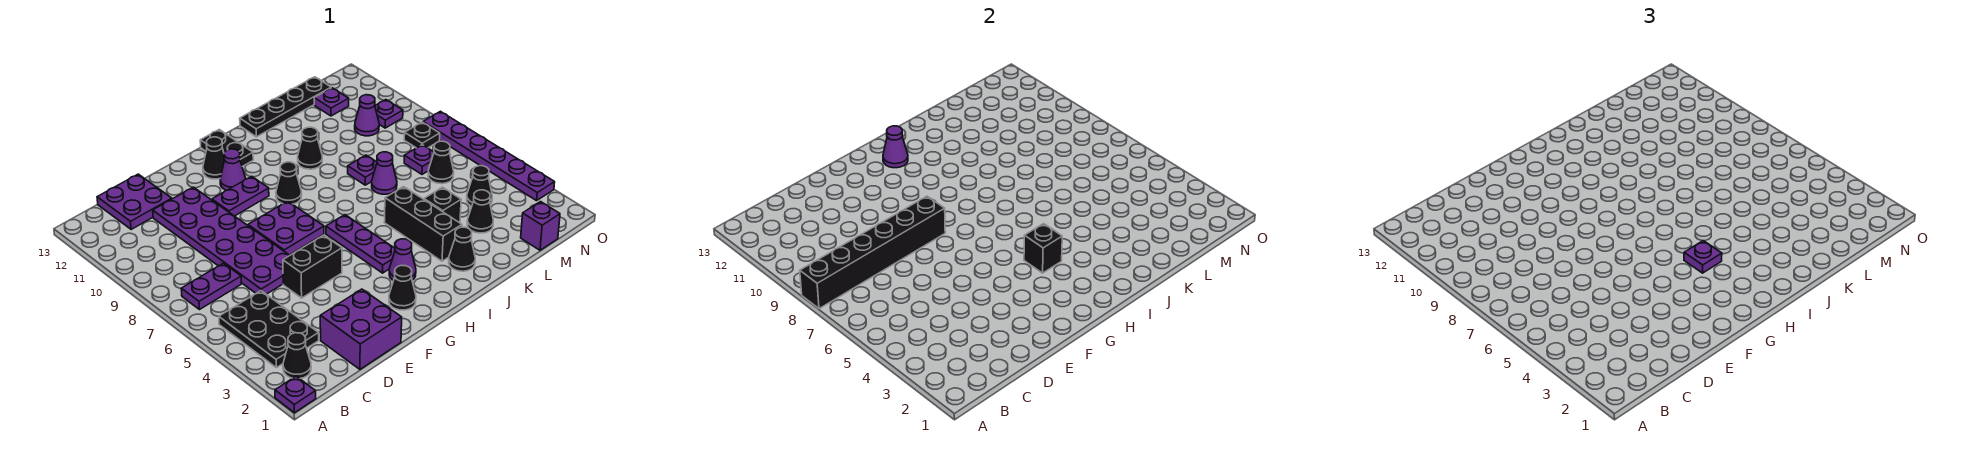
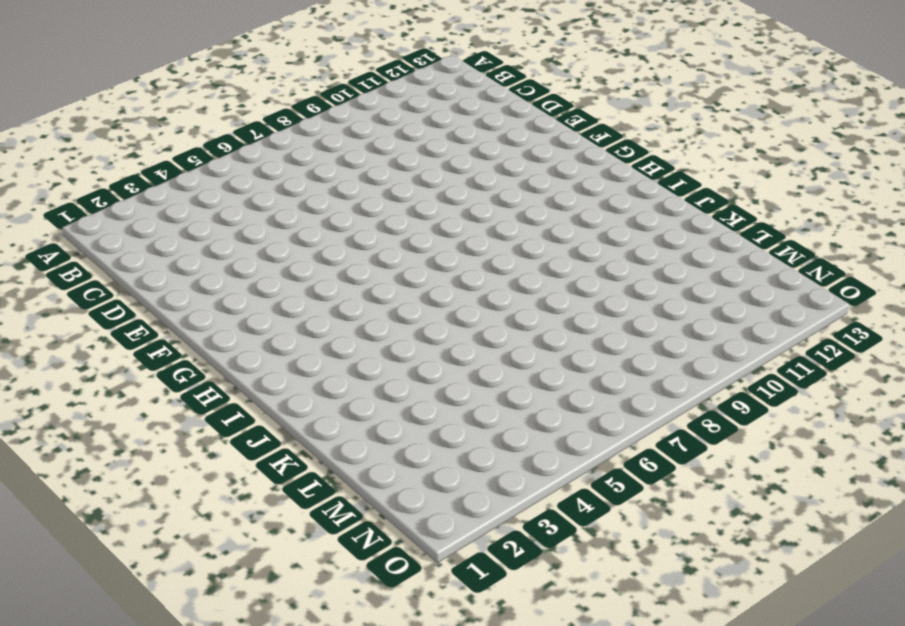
none -> purple plate A1 level 1
none -> black cone B2 level 1
none -> black plate B3:C5 level 1
none -> purple plate B7:C7 level 1

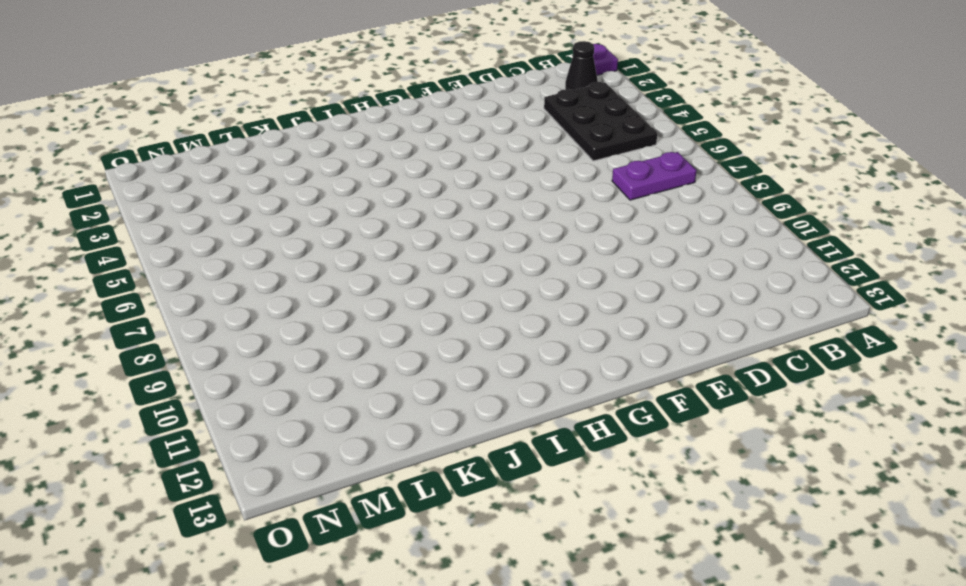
none -> purple plate C12:D13 level 1
none -> purple brick D1:E2 level 1
none -> purple plate D6:E11 level 1
none -> black brick E5:F5 level 1

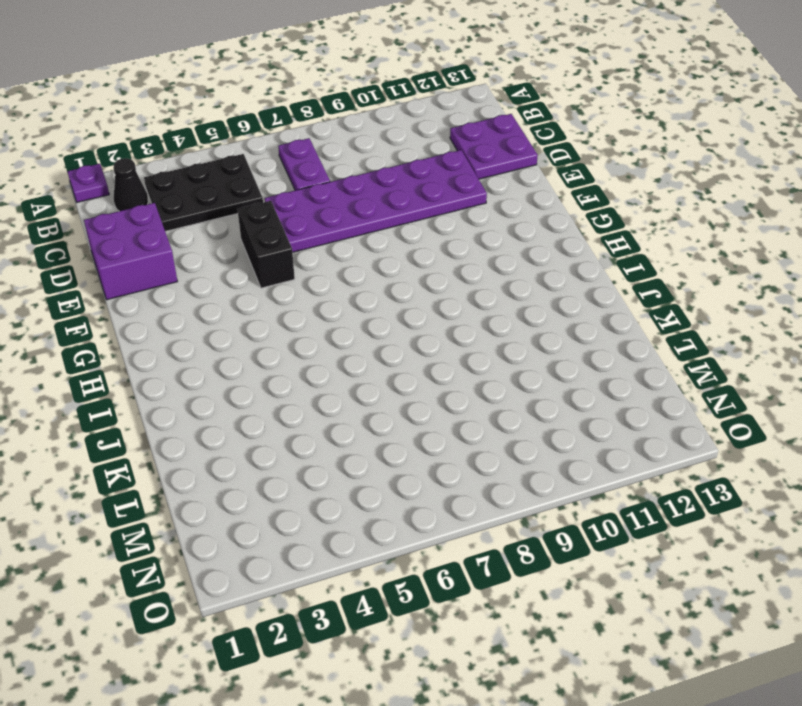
none -> purple plate F7:G8 level 1
none -> purple plate F10:G10 level 1
none -> black cone G2 level 1
none -> purple cone G11 level 1

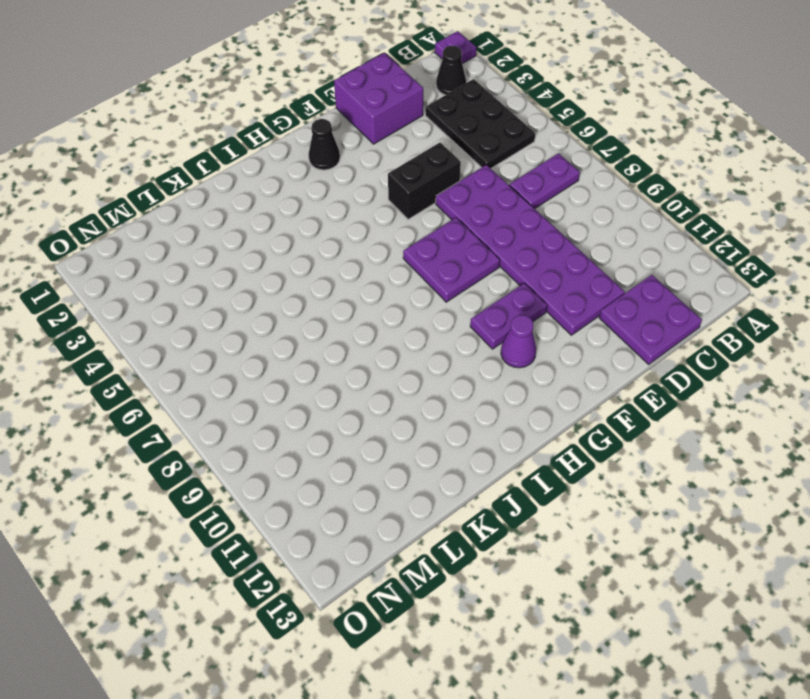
none -> black cone G12 level 1
none -> purple cone H3 level 1
none -> purple plate H4:H6 level 1
none -> black cone H9 level 1

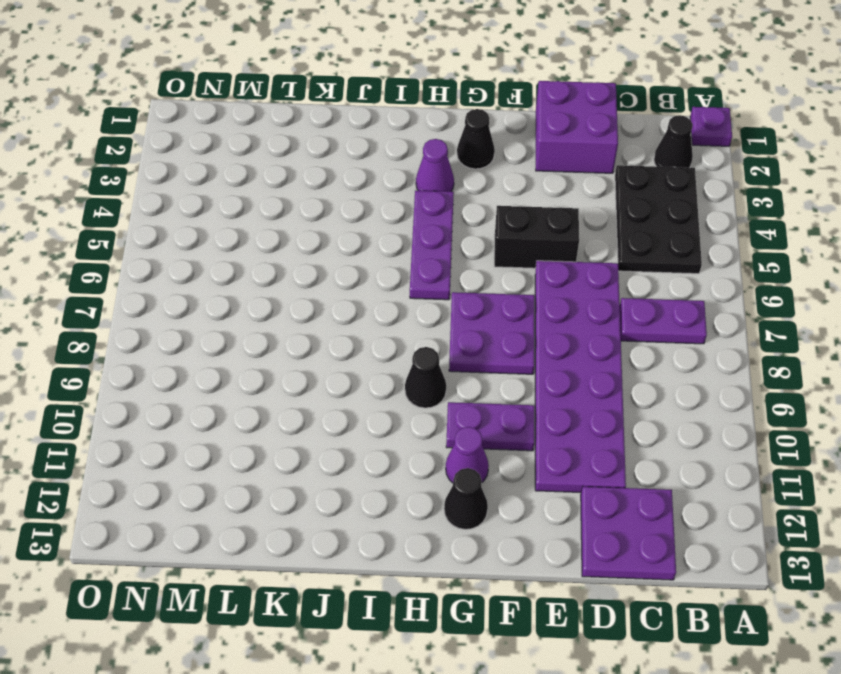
none -> black plate H12:H13 level 1
none -> black cone J2 level 1
none -> black brick J3:J5 level 1
none -> black cone J10 level 1

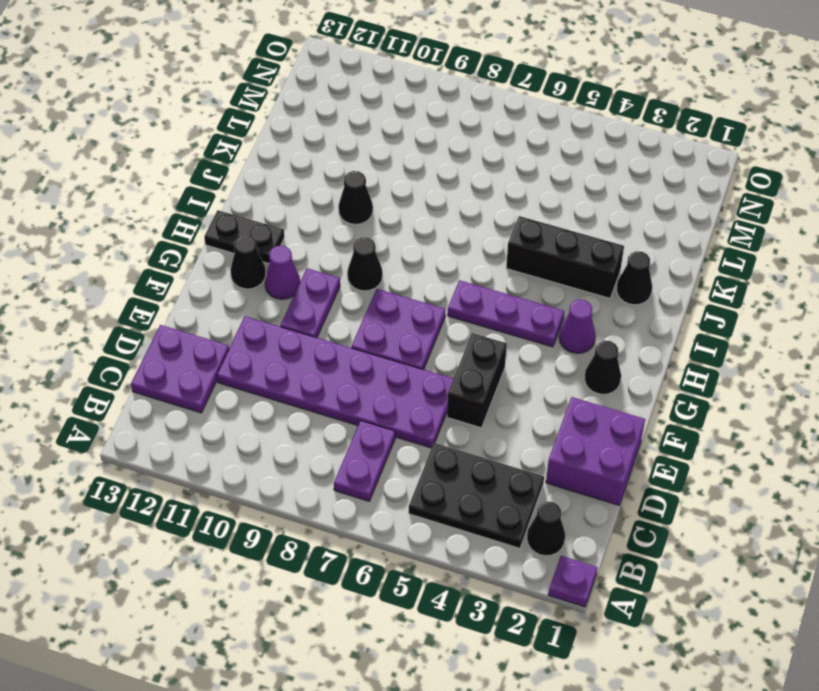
none -> black plate J13:M13 level 1
none -> black brick K4 level 1
none -> purple cone K7 level 1
none -> purple plate K8 level 1

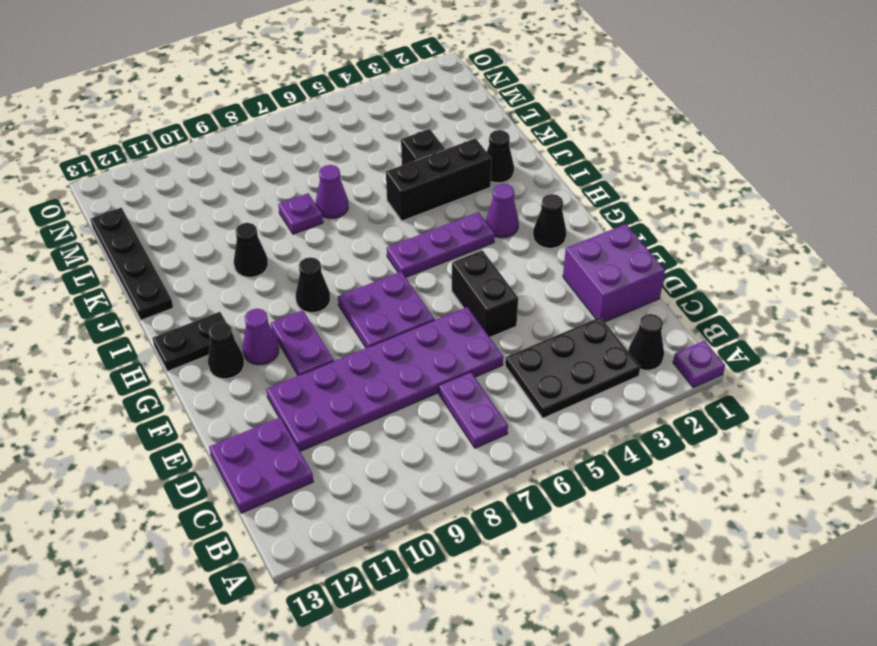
none -> black cone L3 level 1
none -> purple brick M1 level 1
none -> black cone M4 level 1
none -> black cone M6 level 1

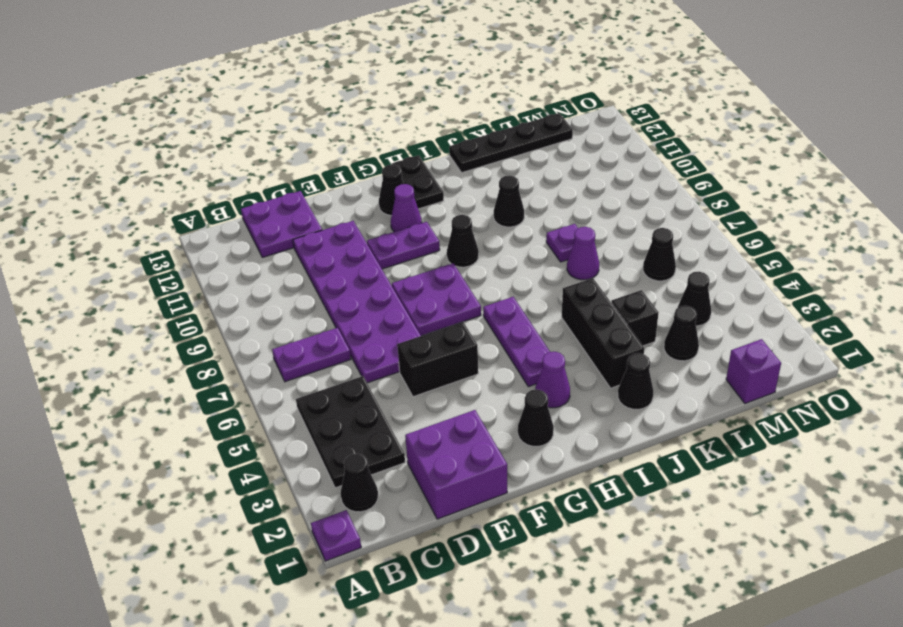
none -> purple plate M7 level 1
none -> purple cone M10 level 1
none -> purple plate M12 level 1
none -> black plate N8 level 1

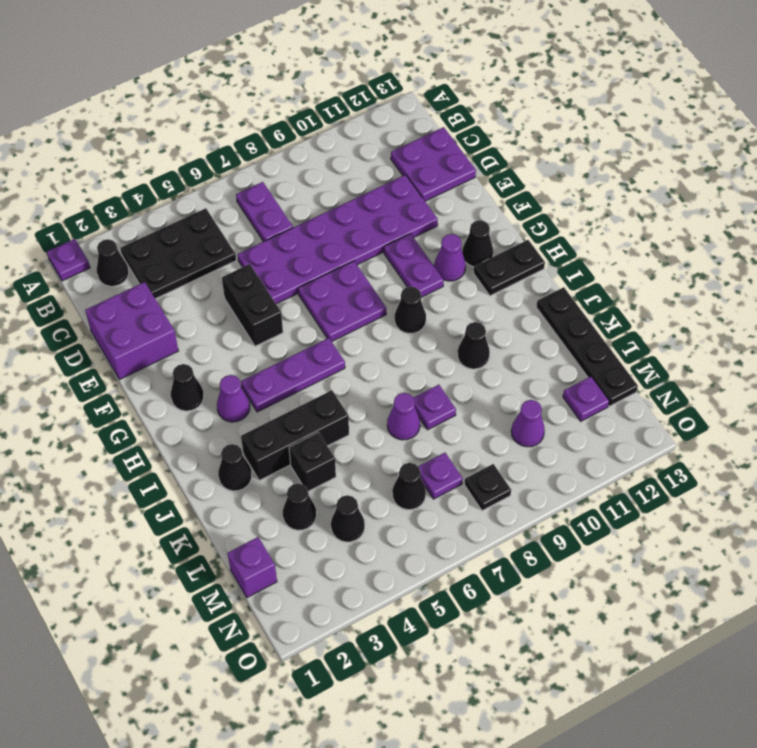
none -> purple plate N10 level 1
none -> purple plate O3:O8 level 1
none -> black brick A8:F8 level 2
none -> black brick H4 level 2

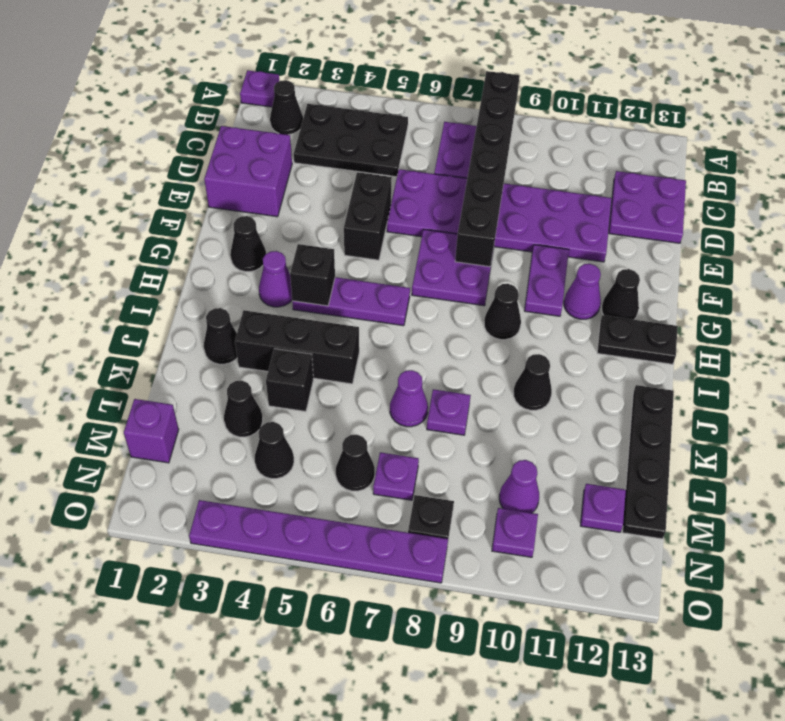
none -> purple cone H12 level 2
none -> purple plate H4 level 3

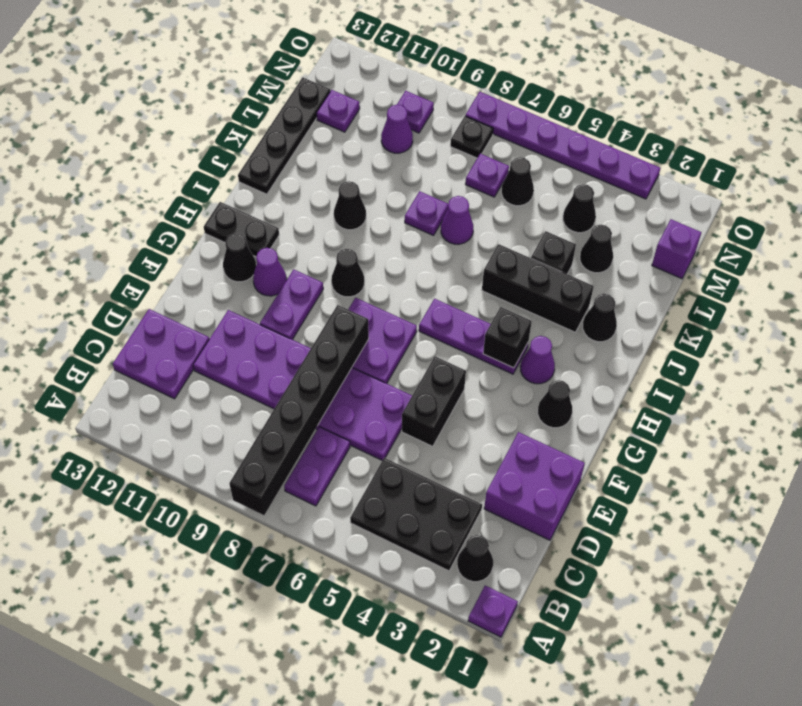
none -> purple cone H12 level 2
none -> purple plate H4 level 3

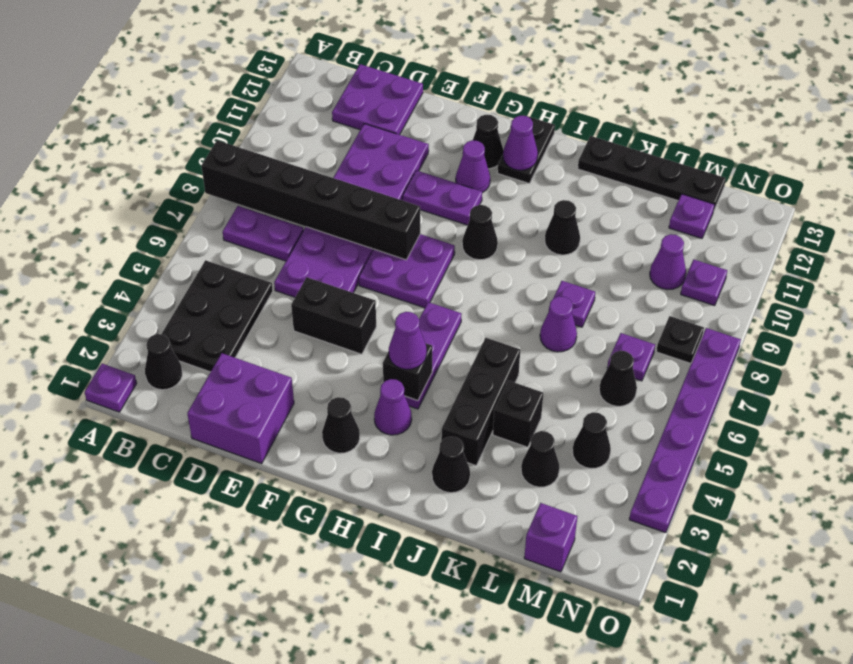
purple cone H4 level 3 -> purple plate H4 level 3

